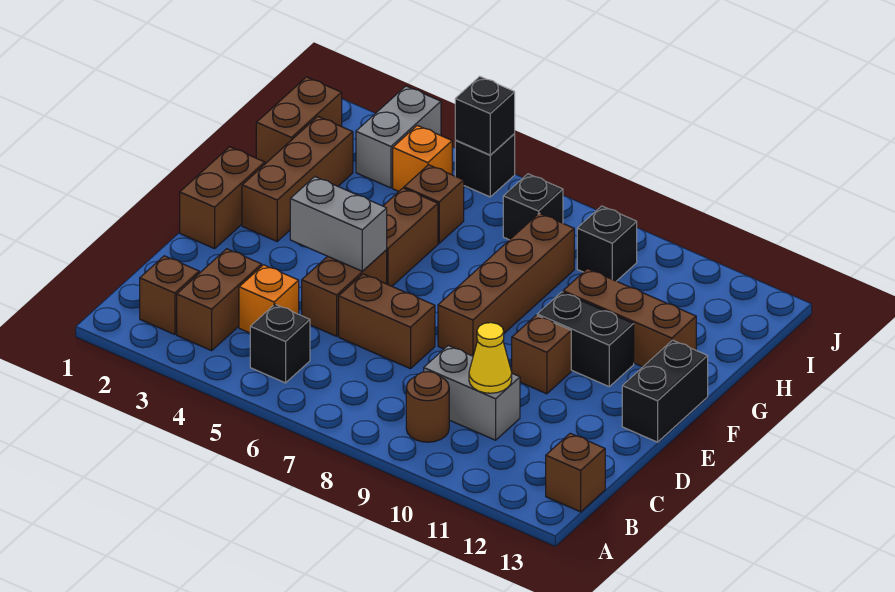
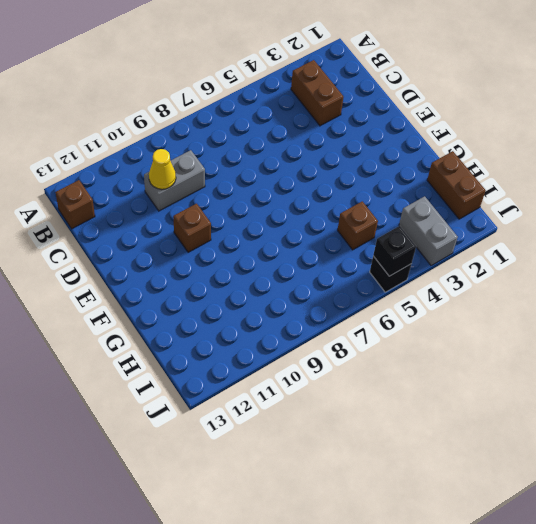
none -> brown brick B2 level 1
none -> black brick B5 level 1
none -> brown round brick B9 level 1

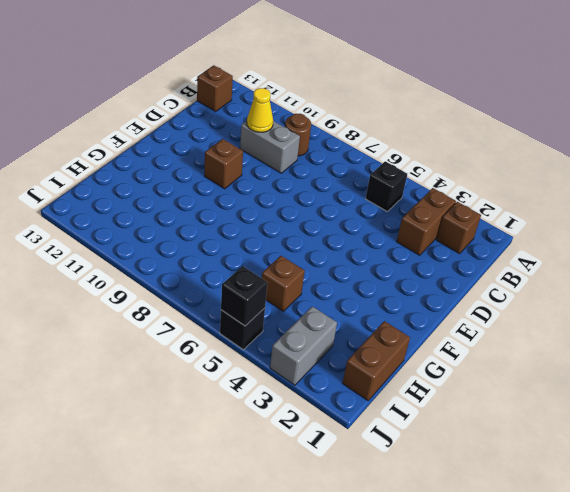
none -> orange brick C4 level 1
none -> brown brick D5:E5 level 1
none -> brown brick D6:D7 level 1

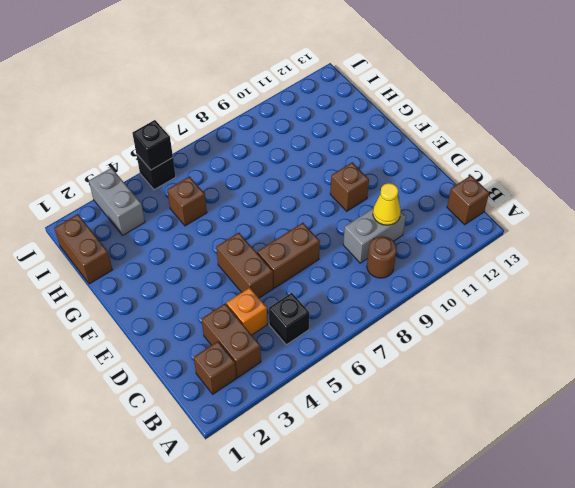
none -> brown brick E1:F1 level 1
none -> brown brick E8:H8 level 1
none -> black brick E13:F13 level 1

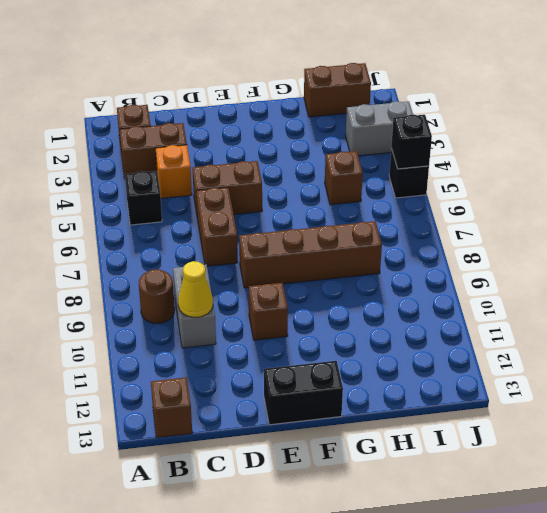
none -> brown brick E1:F1 level 1
none -> brown brick F2:H2 level 1
none -> brown brick F5:G5 level 1

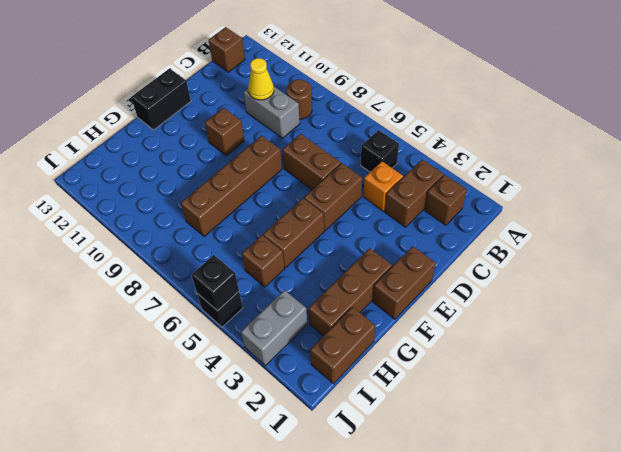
none -> black brick F10:F11 level 1
none -> brown brick G10:G12 level 1
none -> orange brick I4 level 1

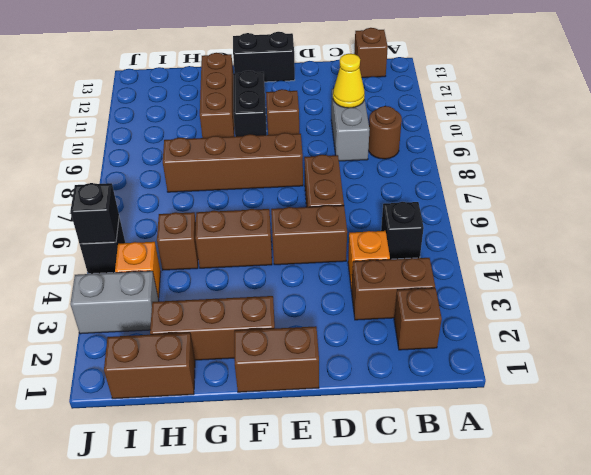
none -> black brick I7 level 1
none -> black brick I9 level 1
none -> grey brick E4:E5 level 2

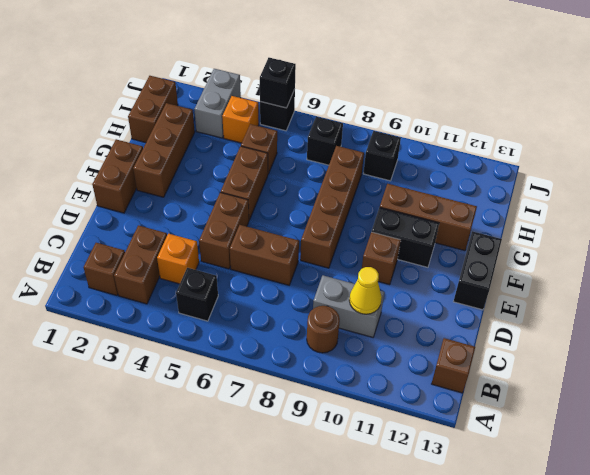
none -> grey brick E4:E5 level 2

